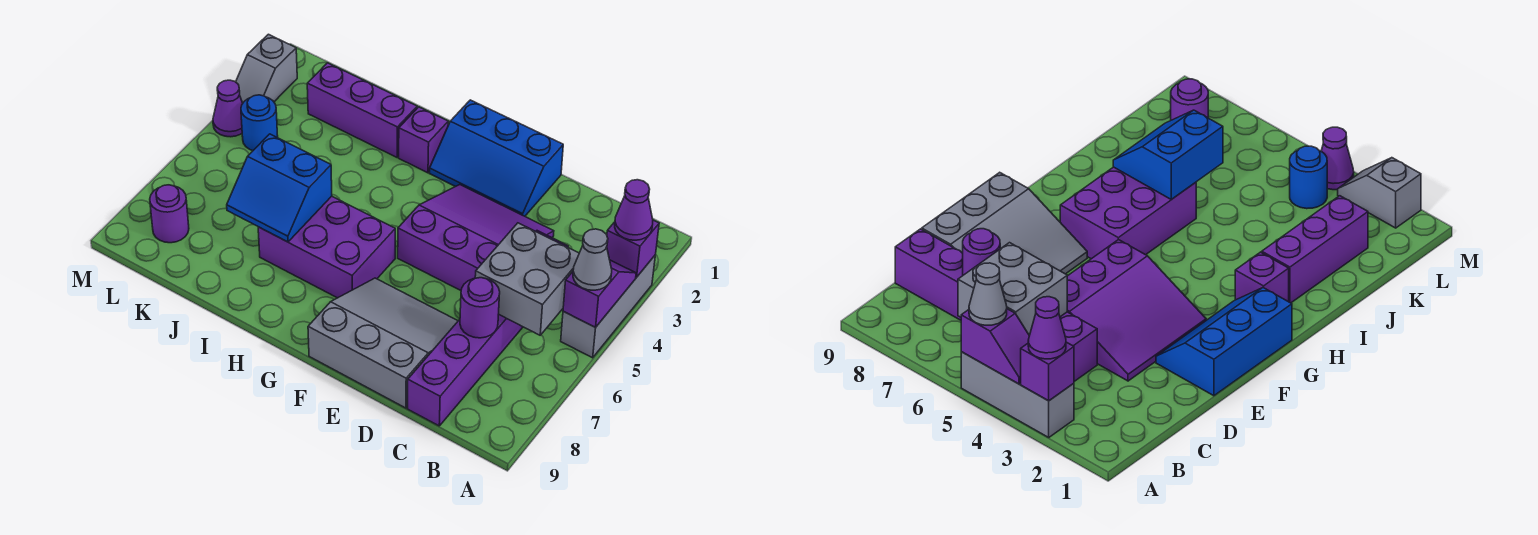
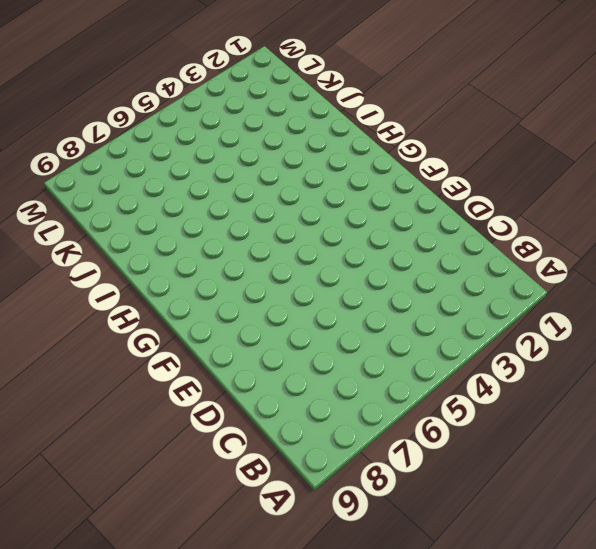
none -> grey brick A3:A5 level 1
none -> purple brick C4:C9 level 1
none -> purple slope D3:F5 level 1 top 5

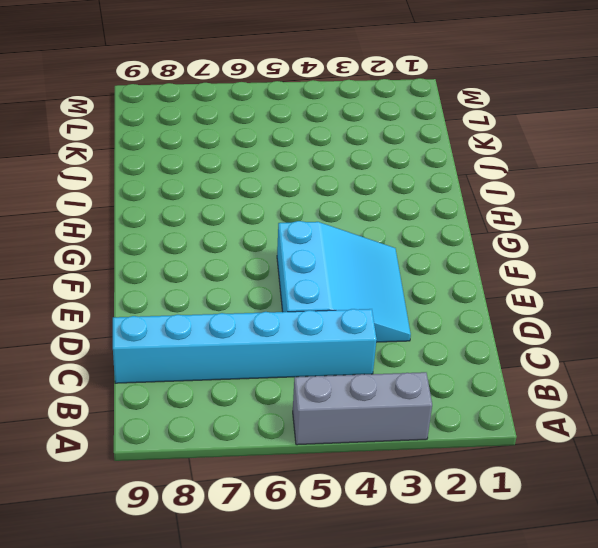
cyan brick C4:C9 level 1 -> purple brick C4:C9 level 1
cyan slope D3:F5 level 1 top 5 -> purple slope D3:F5 level 1 top 5
none -> grey slope D7:F9 level 1 top 9
none -> blue slope E1:G2 level 1 top 1
none -> purple brick G6:I7 level 1

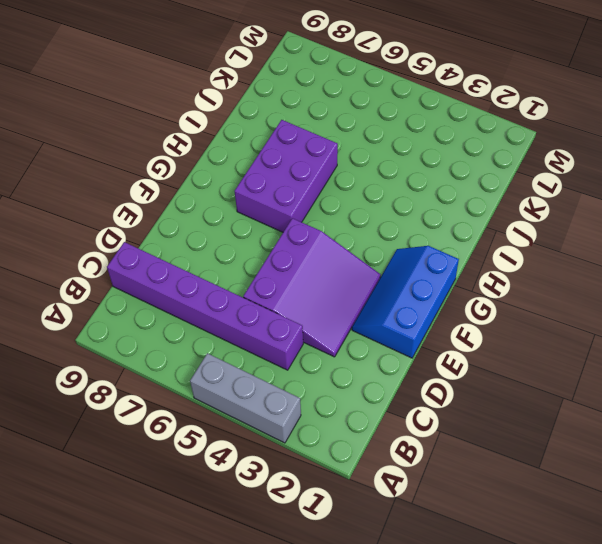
none -> grey slope D7:F9 level 1 top 9
none -> purple brick H2 level 1
none -> purple brick I2:K2 level 1

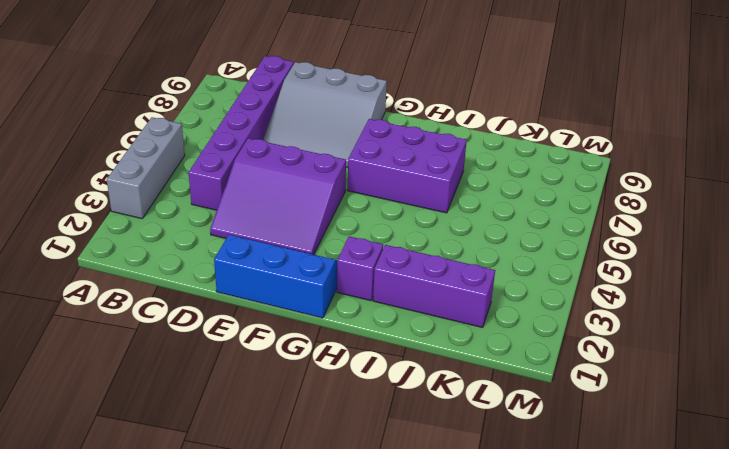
none -> blue round brick L4 level 1
none -> purple round brick L8 level 1
none -> grey slope M2:M3 level 1 top 2

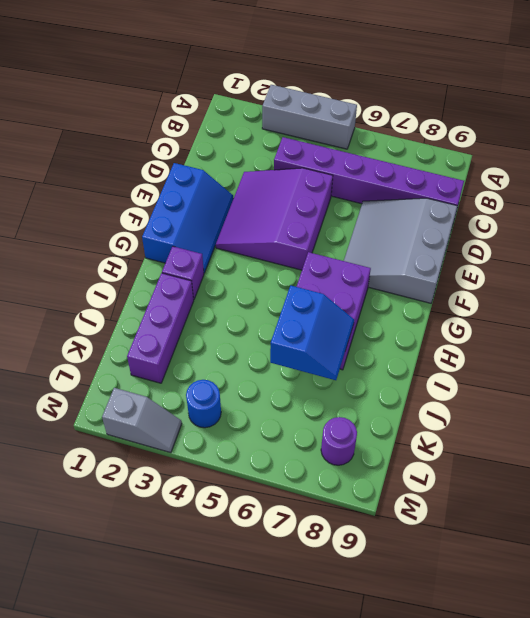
none -> purple cone M4 level 1
none -> purple brick A3 level 2
none -> purple slope A4:A5 level 2 top 5

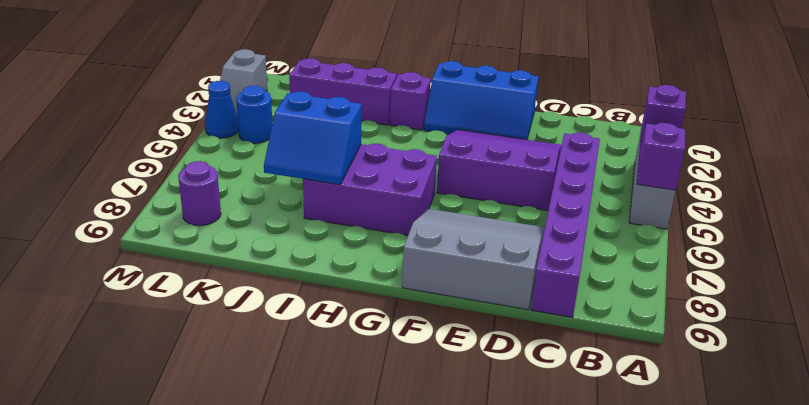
blue cone M4 level 1 -> purple cone M4 level 1
none -> grey brick B5:C6 level 2
none -> purple round brick C7 level 2
none -> purple cone A3 level 3

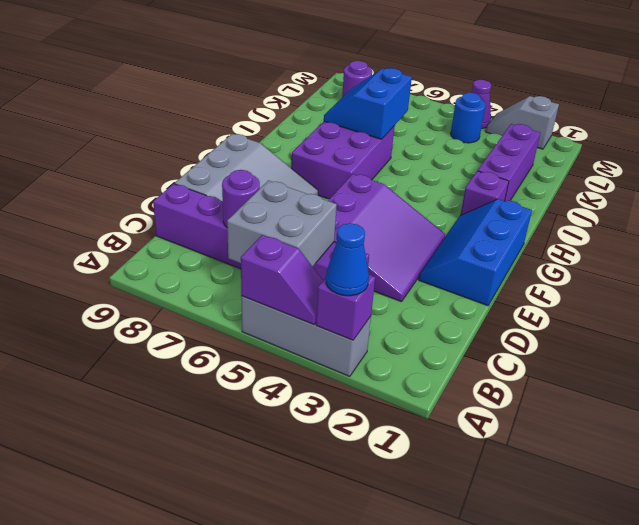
blue cone A3 level 3 -> purple cone A3 level 3
none -> grey cone A5 level 3

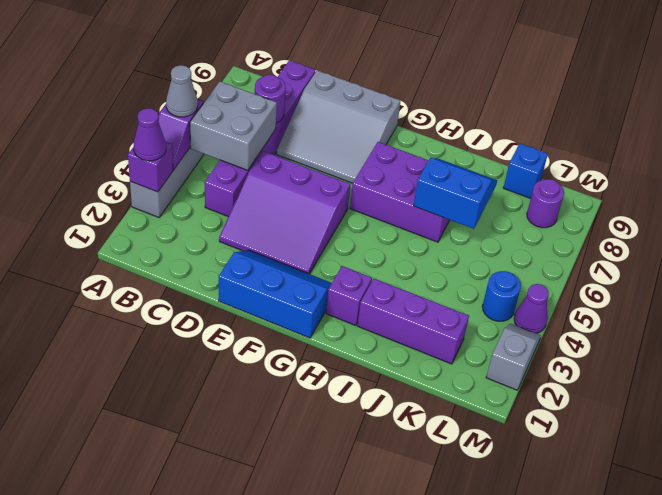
blue brick K9 level 1 -> none

